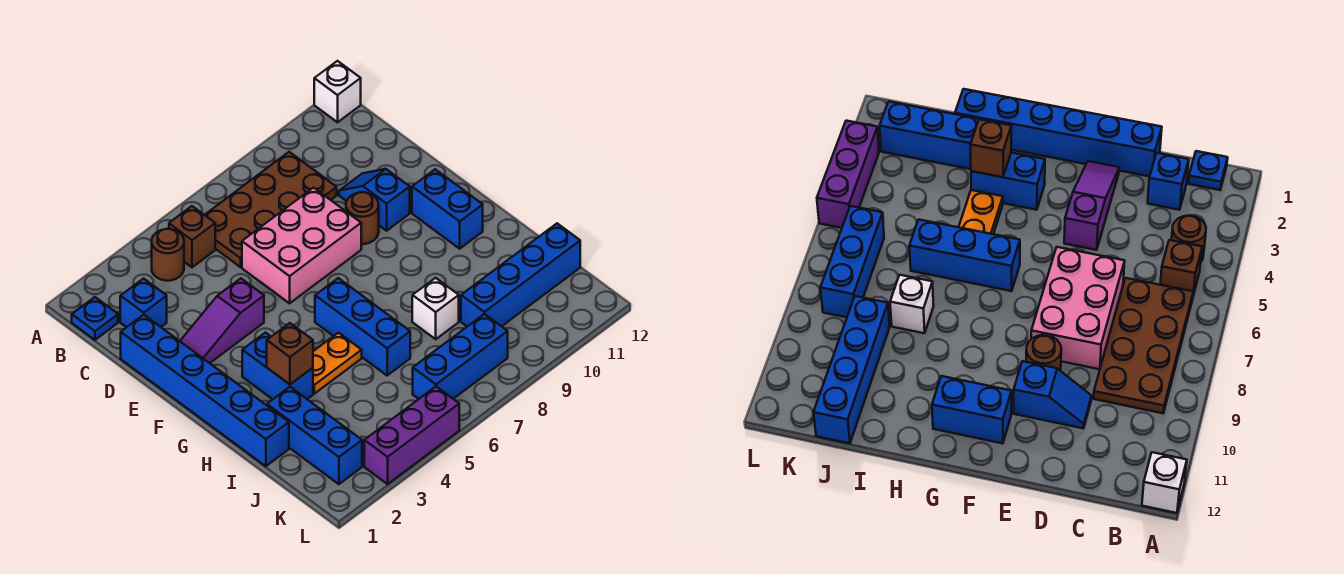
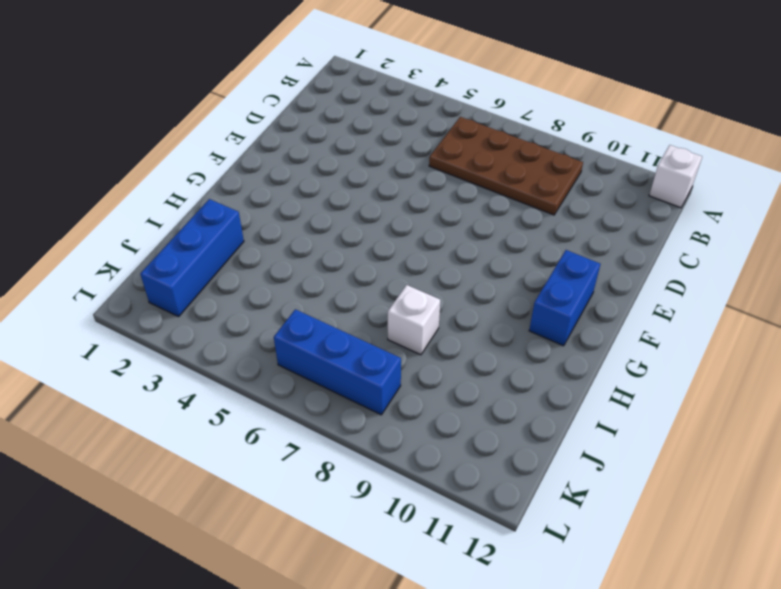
none -> blue plate B1 level 1
none -> brown round brick B4 level 1
none -> brown brick B5 level 1

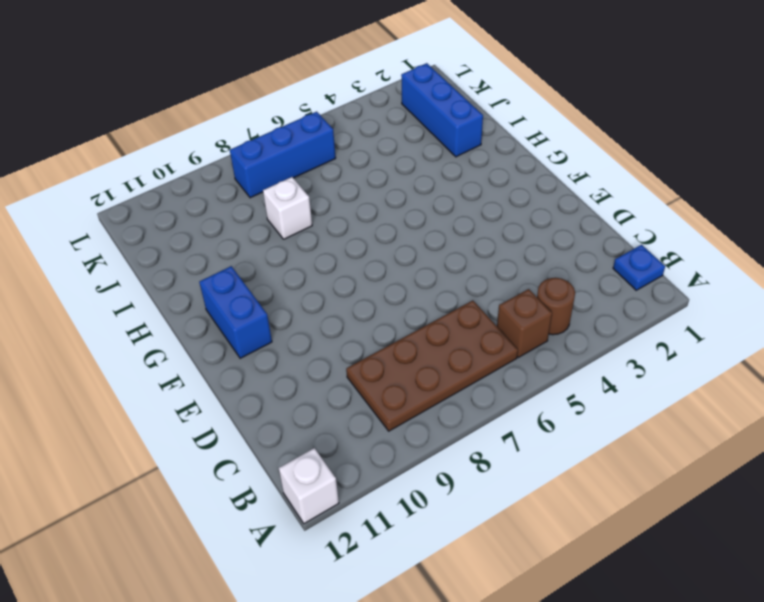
none -> blue brick C2 level 1
none -> blue brick D1:I1 level 1
none -> pink brick D6:E8 level 1

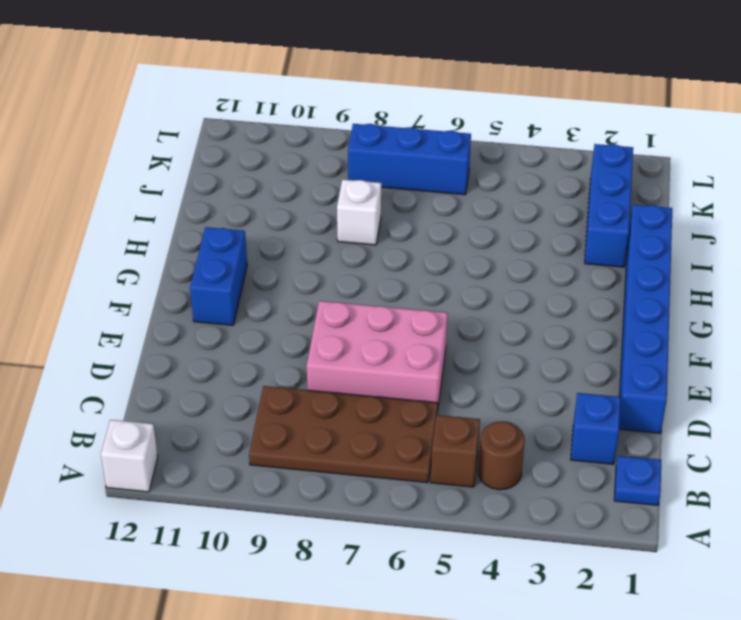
none -> blue slope D10:E10 level 1 top E
none -> purple slope E2:E4 level 1 top 4
none -> brown round brick E9 level 1

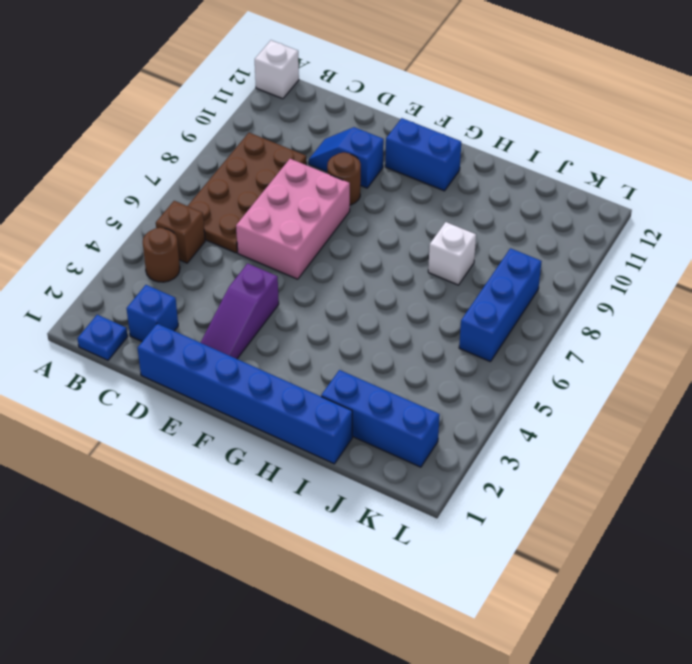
none -> blue brick G3:H3 level 1
none -> blue brick G6:I6 level 1
none -> orange plate H4:H5 level 1

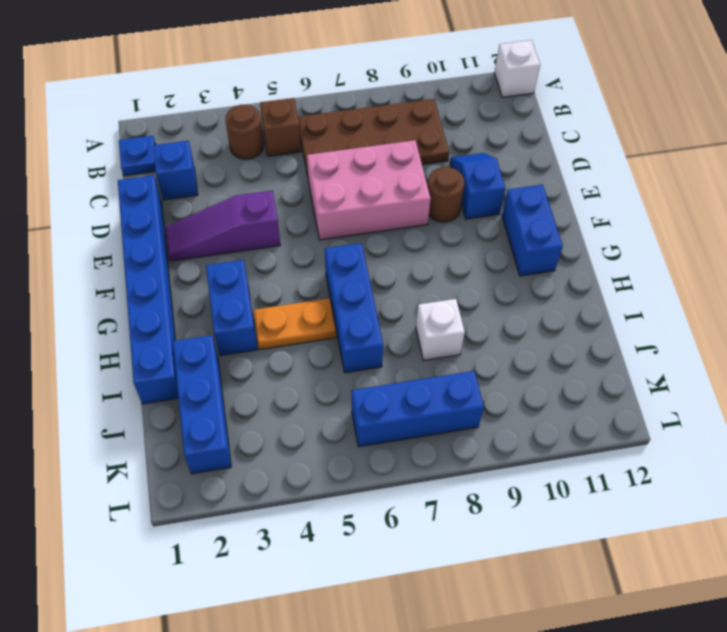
none -> blue brick J9:J12 level 1
none -> purple brick L3:L5 level 1
none -> brown brick H3 level 2

